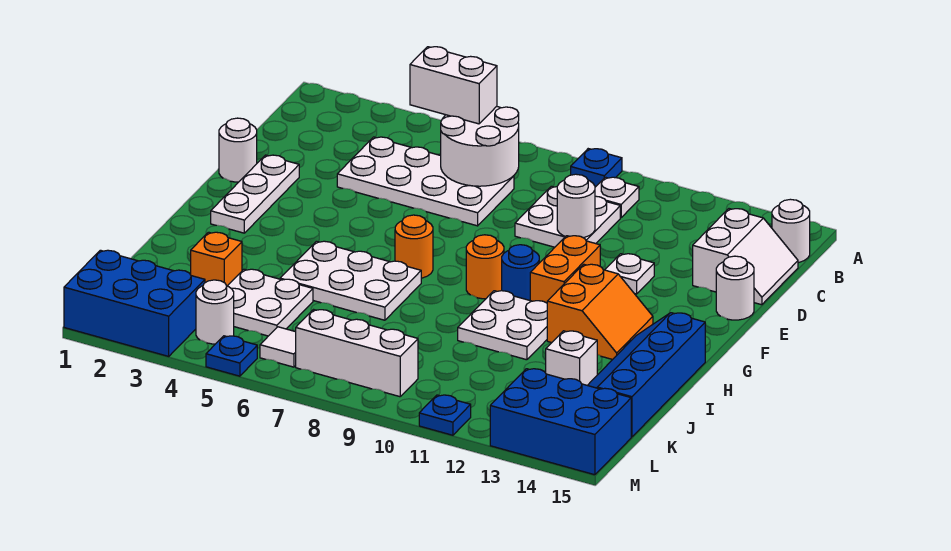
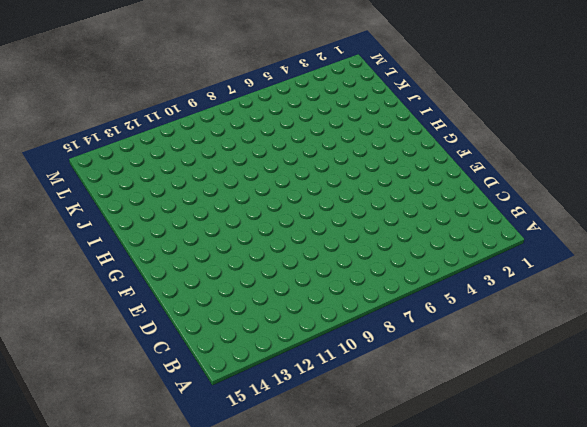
none -> blue plate A9 level 1
none -> white plate B10 level 1
none -> white round brick B15 level 1
none -> white plate C4:D7 level 1

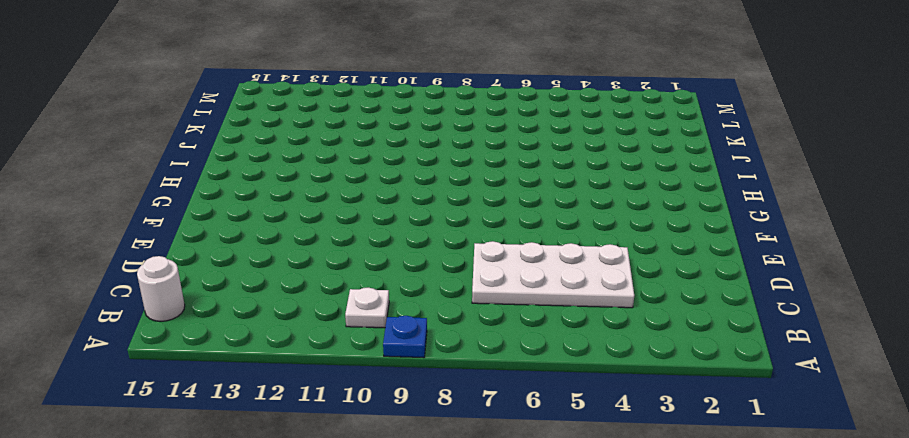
none -> white plate C9:D10 level 1
none -> white slope C14:D15 level 1 top 14
none -> white round brick E1 level 1
none -> white plate E2:G2 level 1

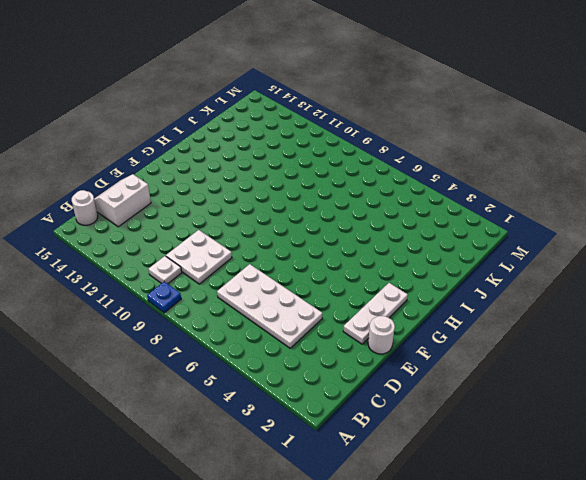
none -> white plate E12 level 1
none -> white round brick E15 level 1
none -> orange brick F11:G11 level 1
none -> orange round brick G7 level 1

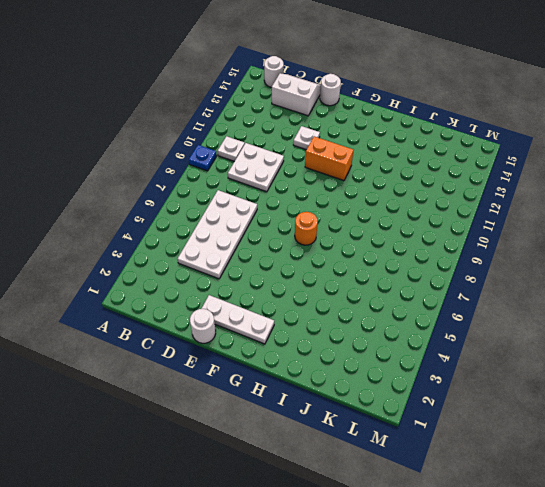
none -> orange round brick G9 level 1
none -> blue round brick G10 level 1
none -> orange slope G12:H13 level 1 top 12
none -> white plate H5:I7 level 1

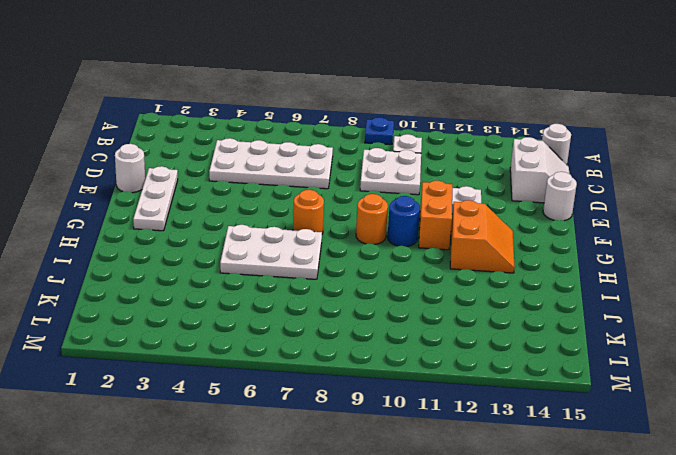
none -> white plate H10:I11 level 1
none -> blue slope H14:K15 level 1 top 15
none -> orange brick J3 level 1
none -> white plate J4:K5 level 1

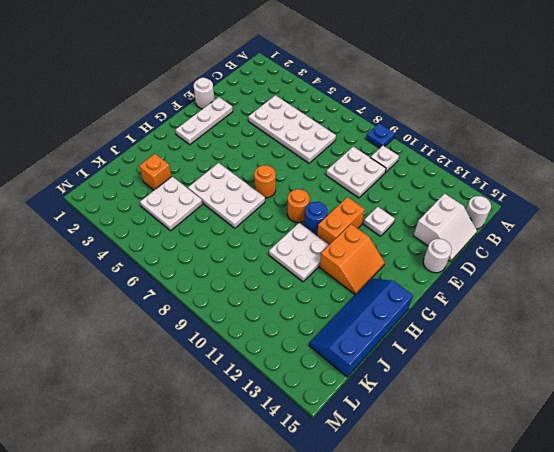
none -> white brick J13 level 1
none -> blue brick L1:M3 level 1
none -> white round brick L4 level 1
none -> white tile L6 level 1

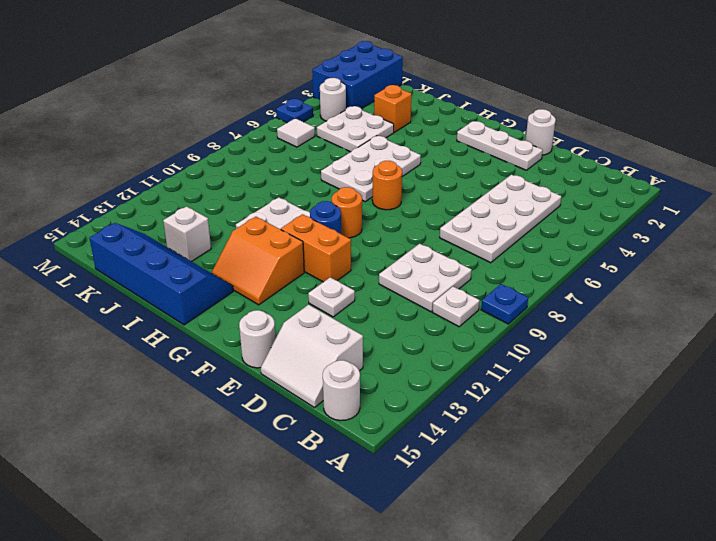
none -> white brick L7:L9 level 1
none -> blue brick L13:M15 level 1
none -> blue plate M11 level 1
none -> white round brick B6:C7 level 2

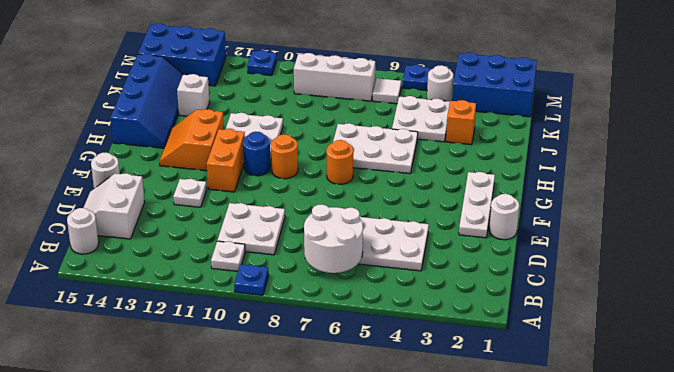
none -> white round brick D10 level 2
none -> white brick B5:B6 level 3

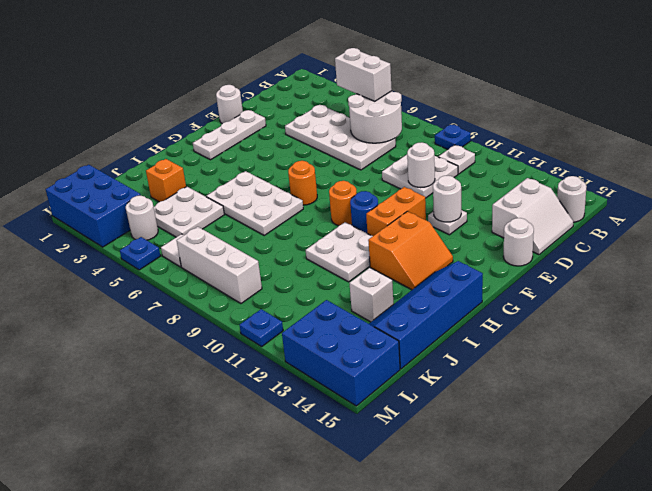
white round brick E12 level 2 -> none

